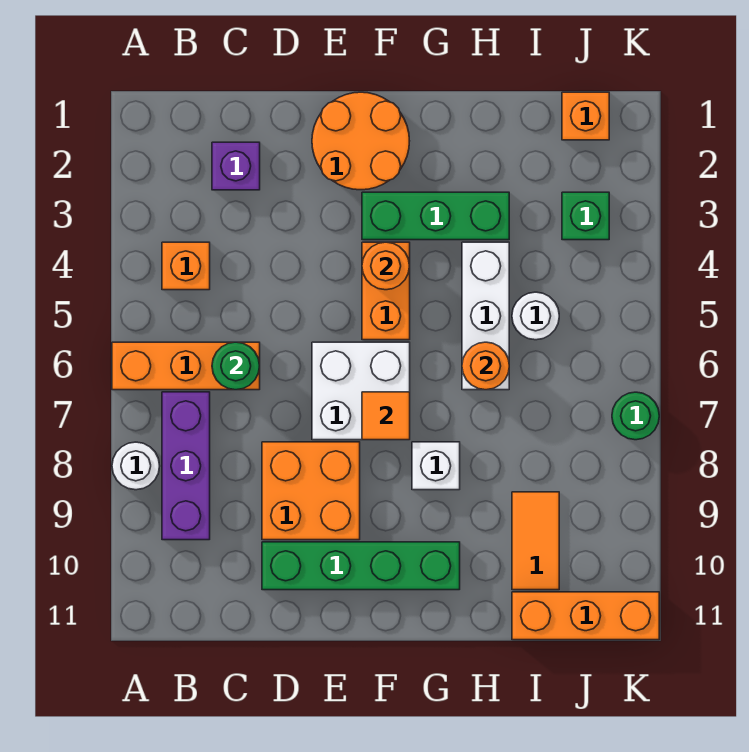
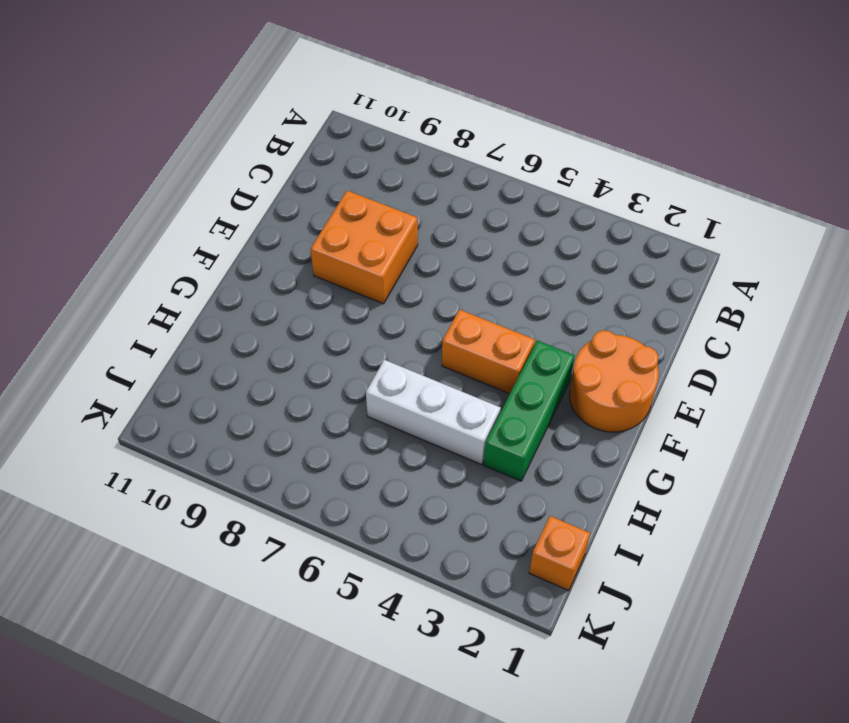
none -> orange brick A6:C6 level 1
none -> white round brick A8 level 1
none -> orange brick B4 level 1

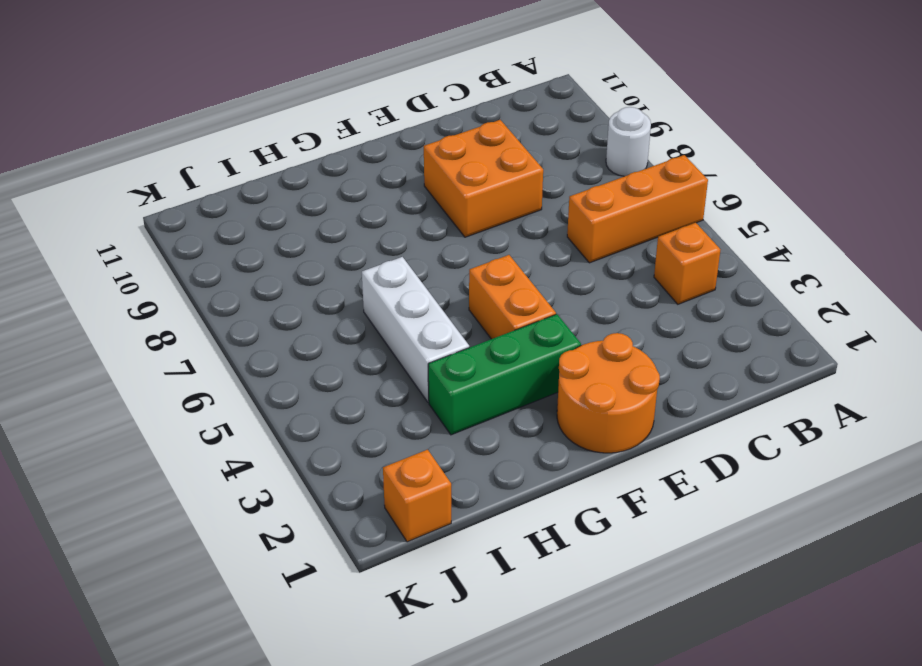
none -> purple brick B7:B9 level 1
none -> purple brick C2 level 1
none -> green brick D10:G10 level 1

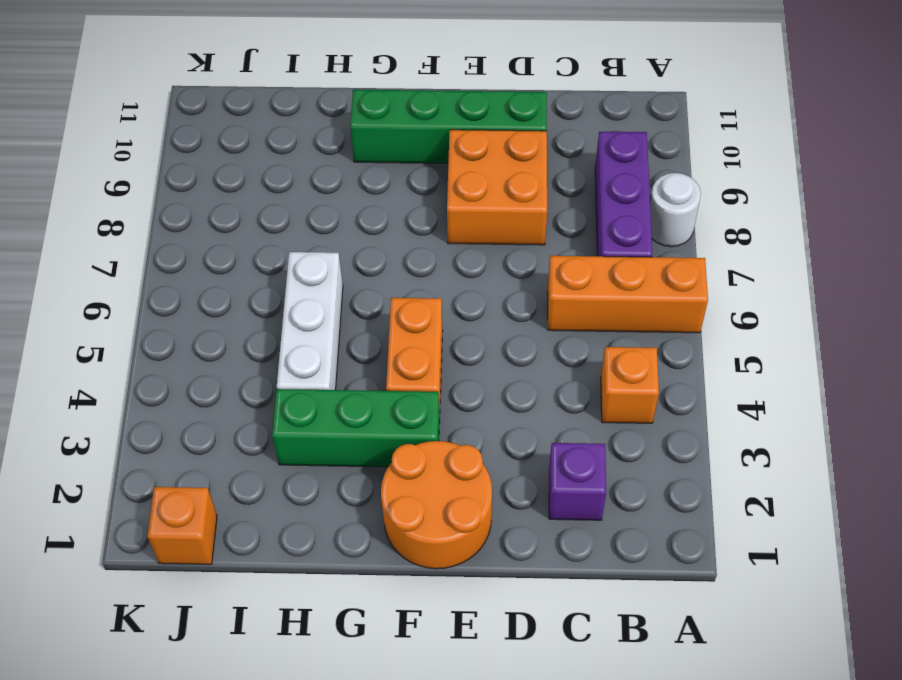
none -> white brick E6:F7 level 1
none -> white brick G8 level 1
none -> white round brick I5 level 1

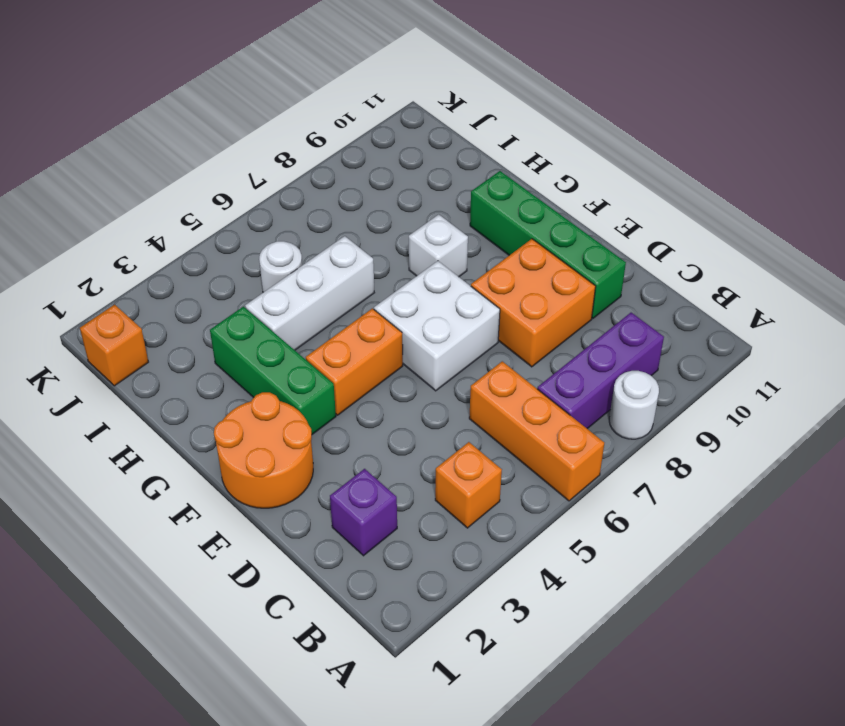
none -> orange tile I9:I10 level 1
none -> orange brick I11:K11 level 1
none -> green brick J3 level 1

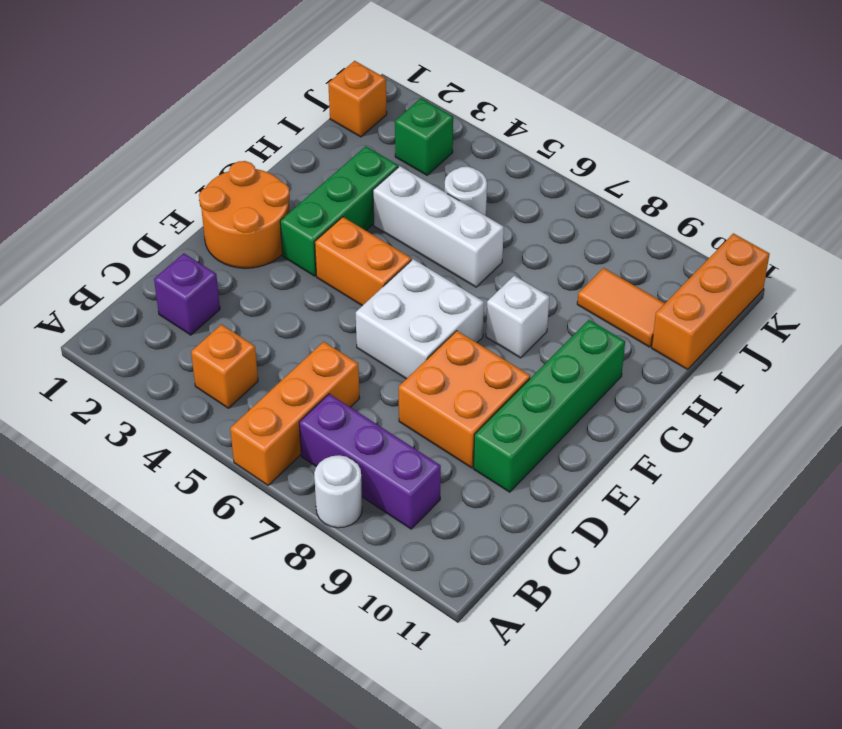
none -> green round brick K7 level 1
none -> green round brick C6 level 2
none -> orange round brick F4 level 2

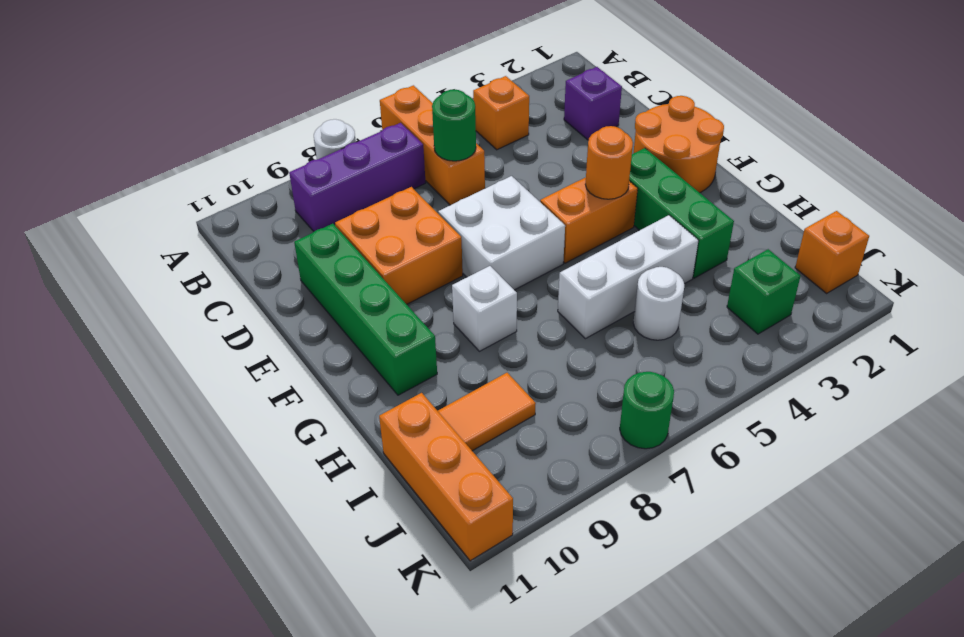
none -> orange tile F7 level 2
none -> orange round brick H6 level 2

